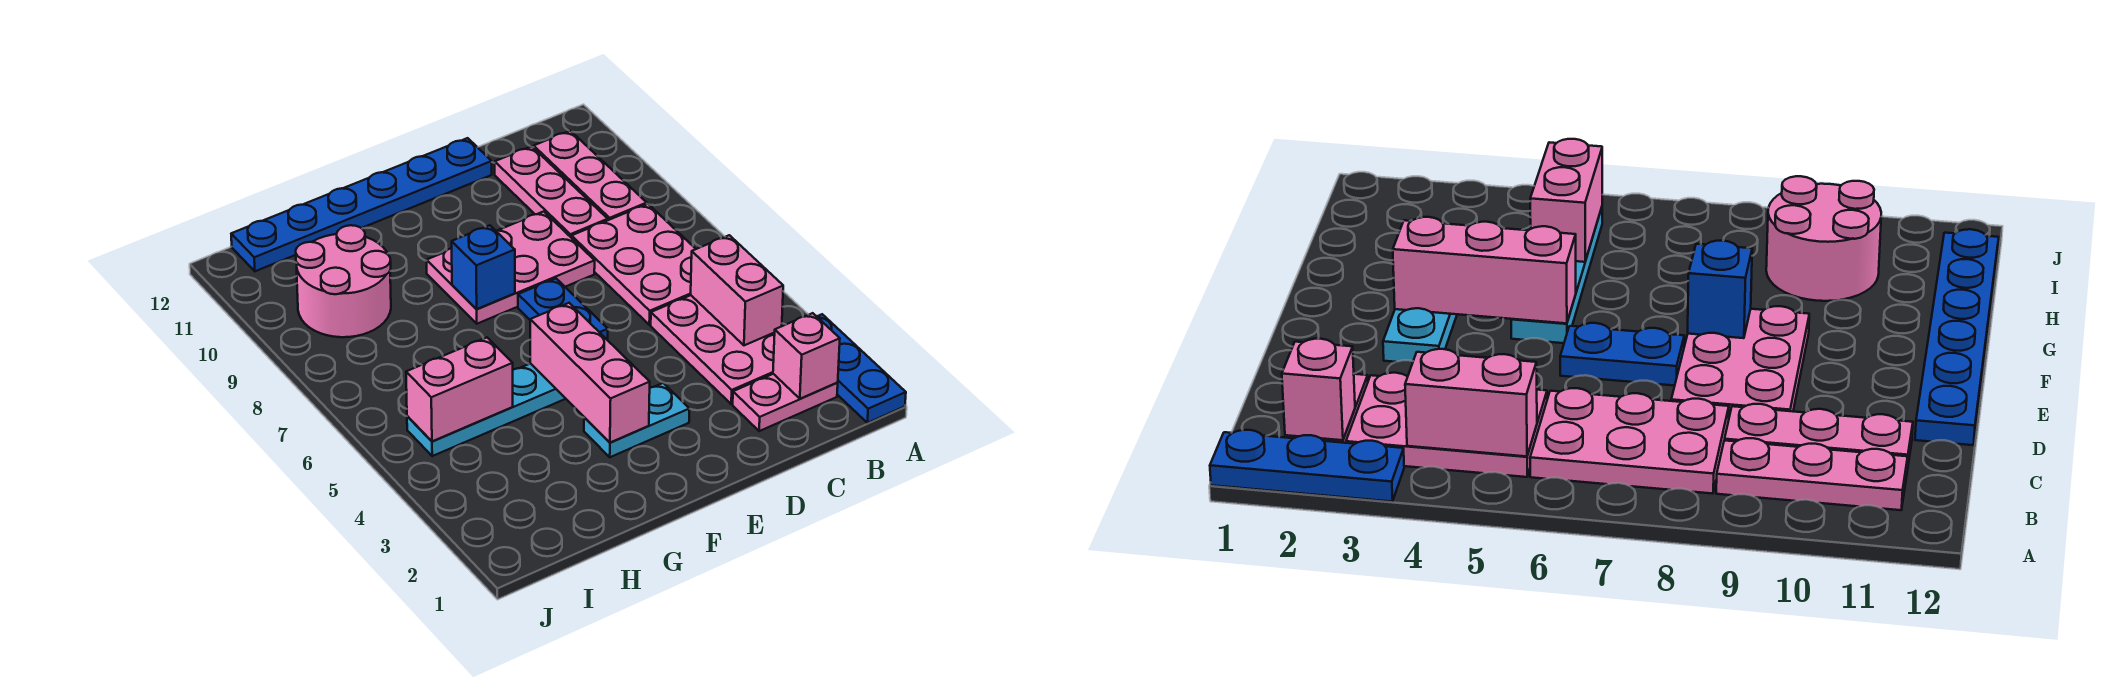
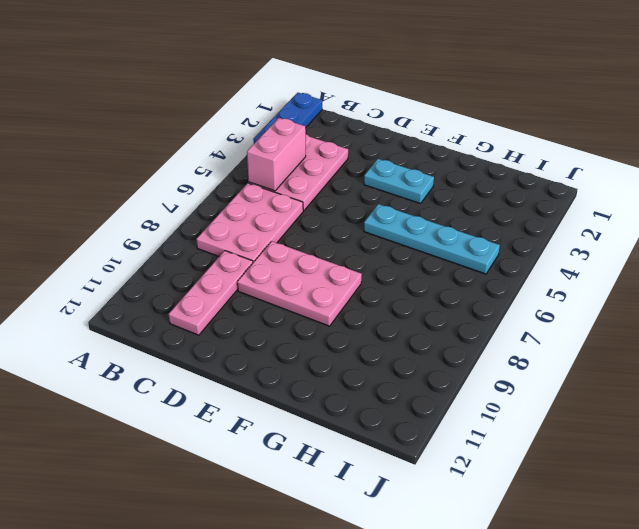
none -> pink plate B2:C2 level 1
none -> pink plate B9:B11 level 1
none -> blue plate D12:I12 level 1

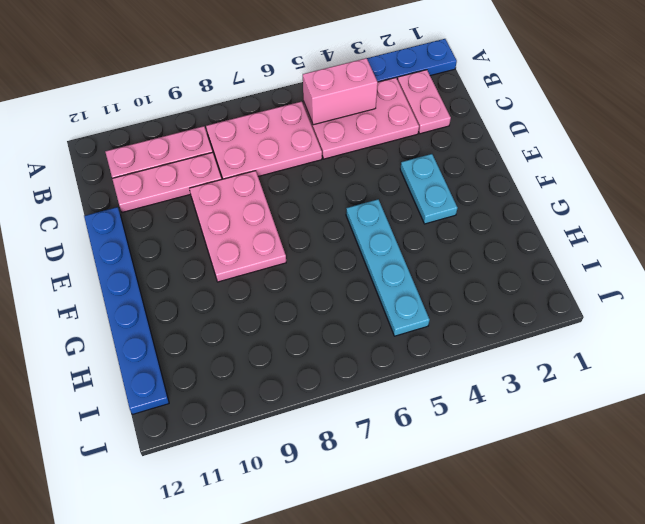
none -> blue plate E6:E7 level 1
none -> pink round brick H9:I10 level 1
none -> pink brick B2 level 2

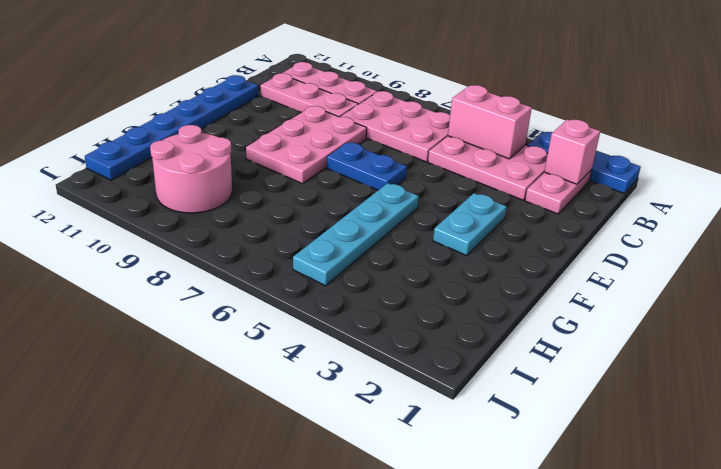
none -> pink brick F3:F5 level 2
none -> blue brick F8 level 2
none -> pink brick H5:I5 level 2

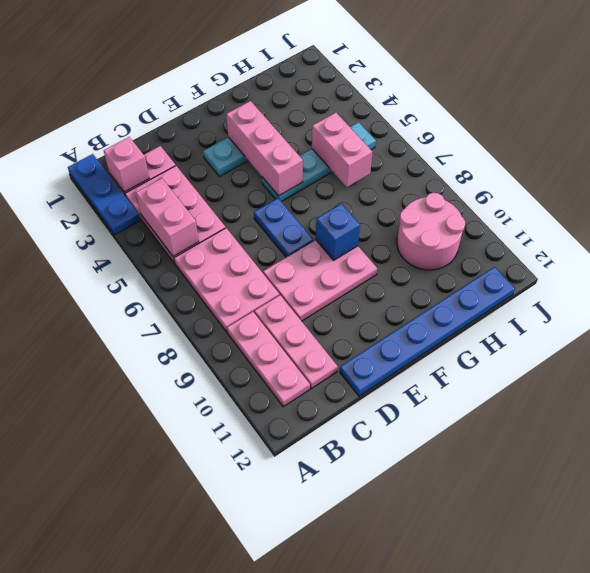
pink brick H5:H6 level 2 -> pink brick H5:I5 level 2

